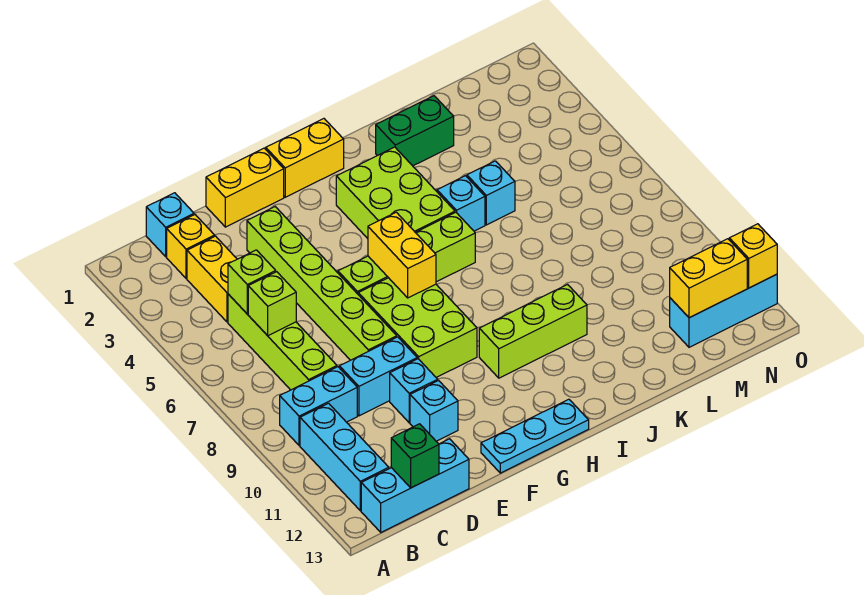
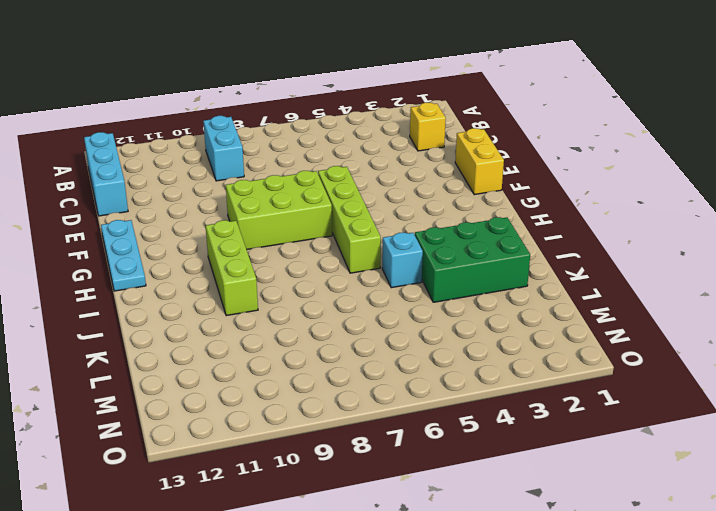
green brick J2:K4 level 1 -> green brick J2:K2 level 1
none -> cyan brick B10:B12 level 1
none -> cyan brick C1 level 1
none -> yellow brick C3:C4 level 1

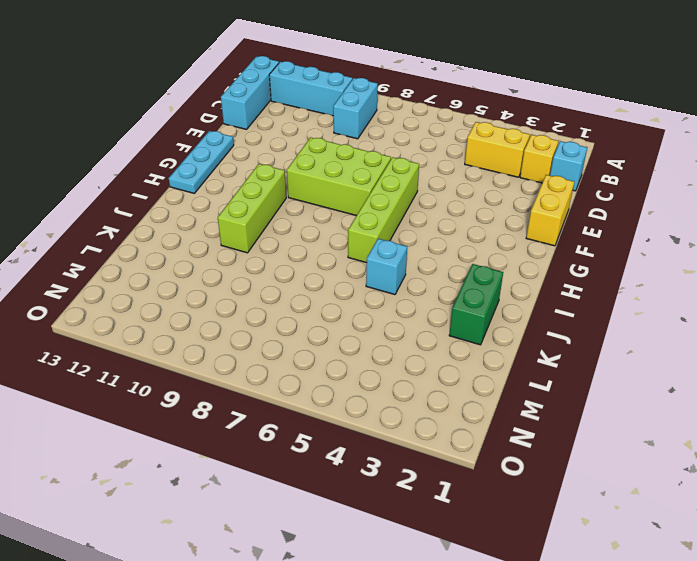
none -> lime brick C5:C8 level 1
none -> cyan brick D9:E9 level 1
none -> lime brick E3:E8 level 1

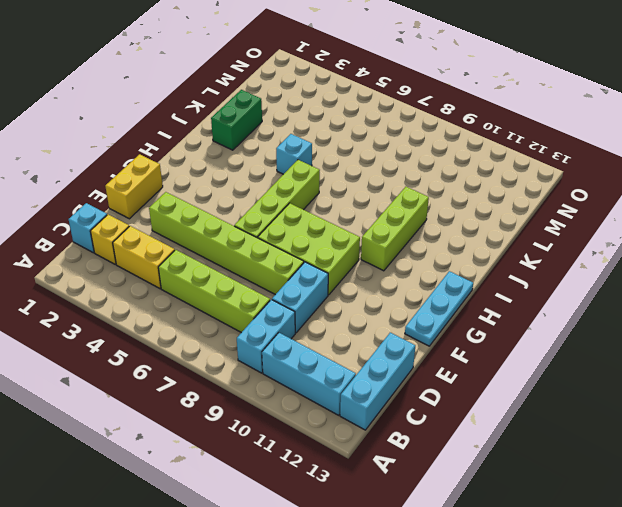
none -> cyan brick E10 level 1
none -> cyan brick E11 level 1
none -> yellow brick G1:H1 level 1

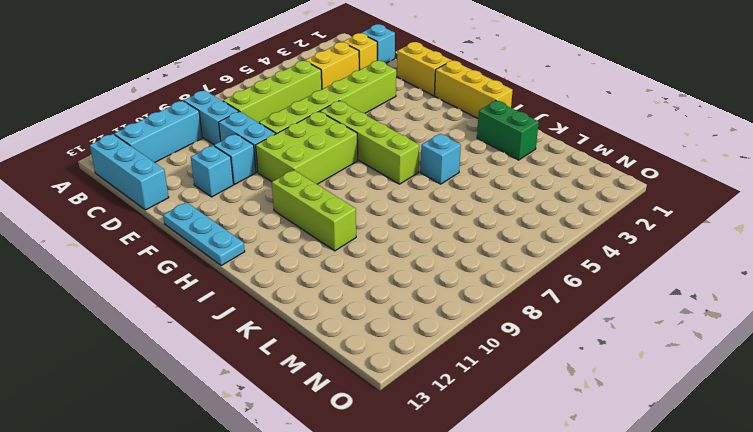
yellow brick G1:I1 level 1 -> yellow brick G1:H1 level 1
none -> lime brick H3:I5 level 1
none -> cyan brick K5 level 1
none -> cyan brick M12:O12 level 1

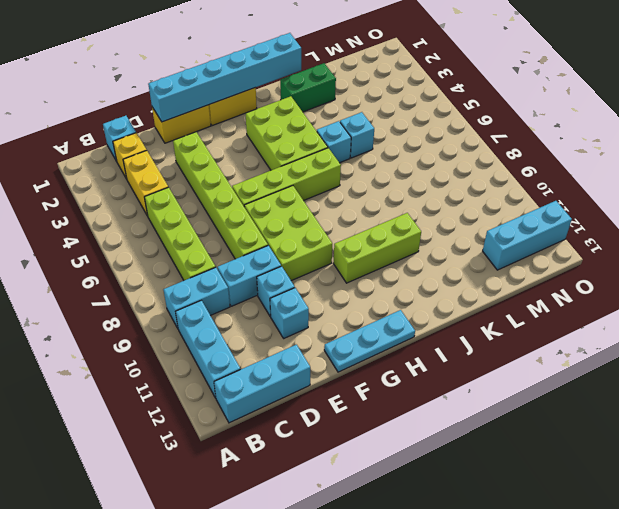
cyan brick E1:J1 level 2 -> none
none -> lime brick C5 level 2
none -> lime brick C6 level 2
none -> green brick C13 level 2

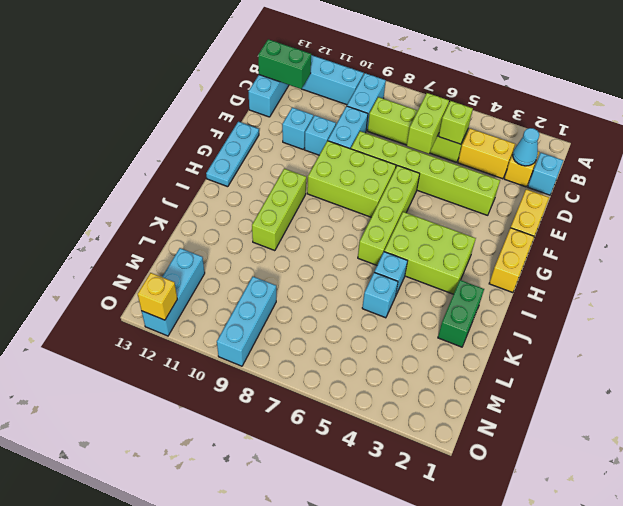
cyan cone C2 level 2 -> none
lime brick C6:D6 level 2 -> lime brick C6 level 2
green brick C12:C13 level 2 -> green brick C13 level 2
cyan brick M9:O9 level 1 -> none
none -> yellow brick G6:G7 level 2
none -> yellow brick M12:N12 level 2

